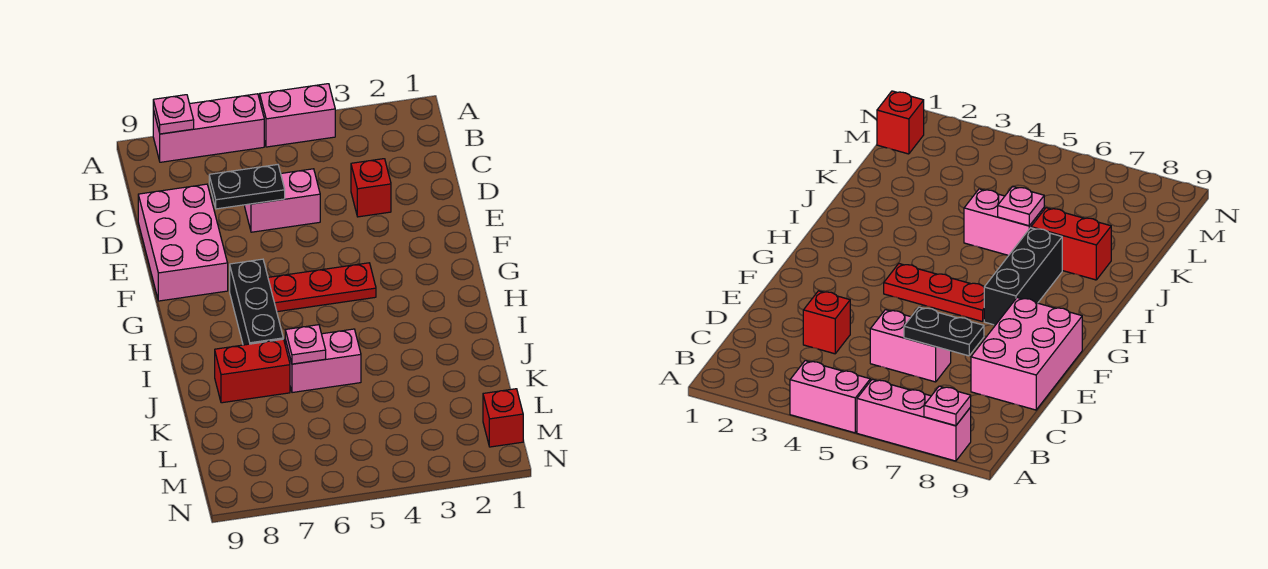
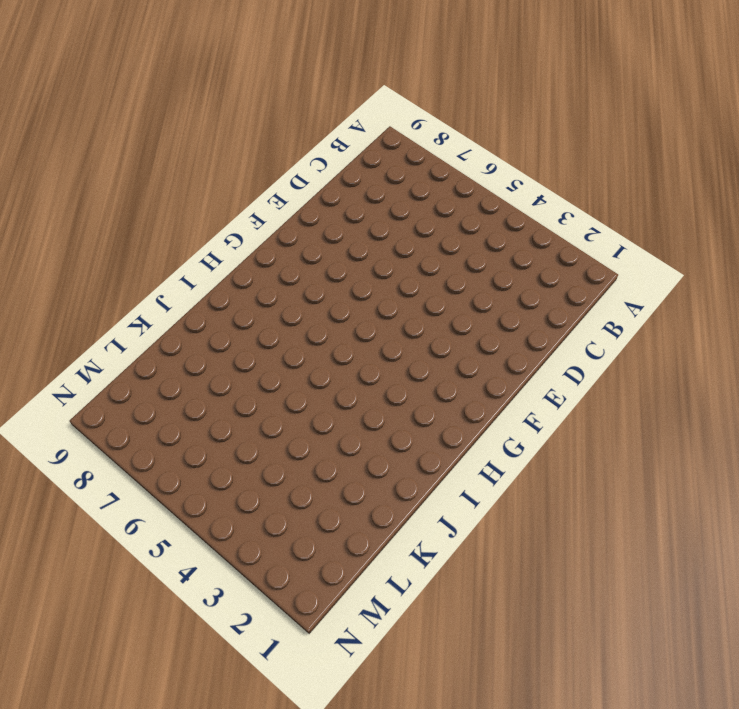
none -> pink brick A4:A5 level 1
none -> pink brick A6:A8 level 1
none -> red brick D3 level 1

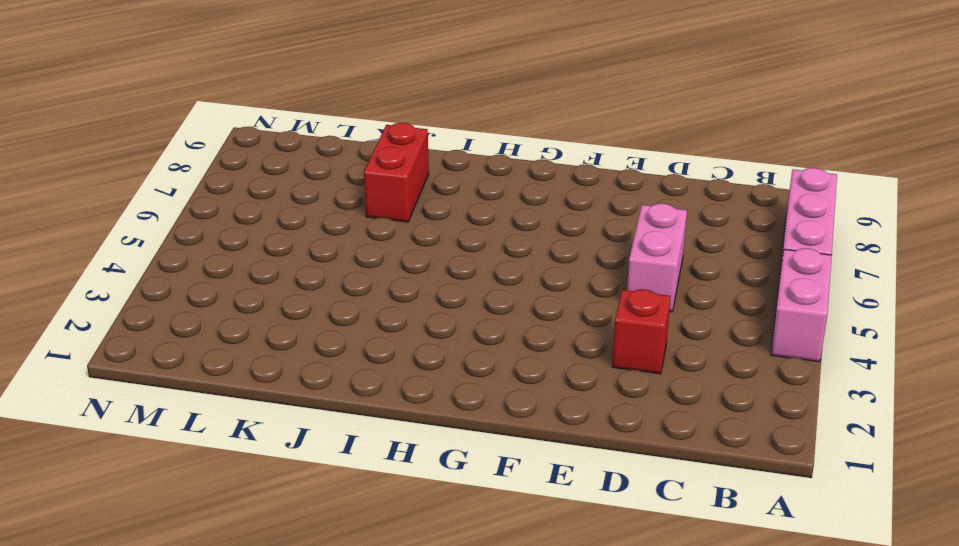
none -> pink brick D8:F9 level 1
none -> red plate G4:G6 level 1
none -> black brick G7:I7 level 1

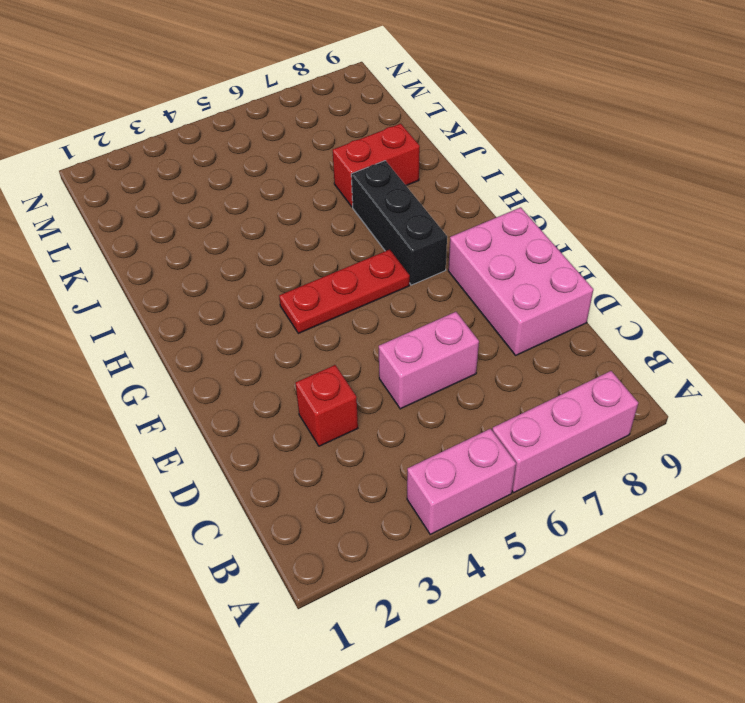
none -> pink brick J5:J6 level 1
none -> red brick M1 level 1
none -> pink plate A8 level 2

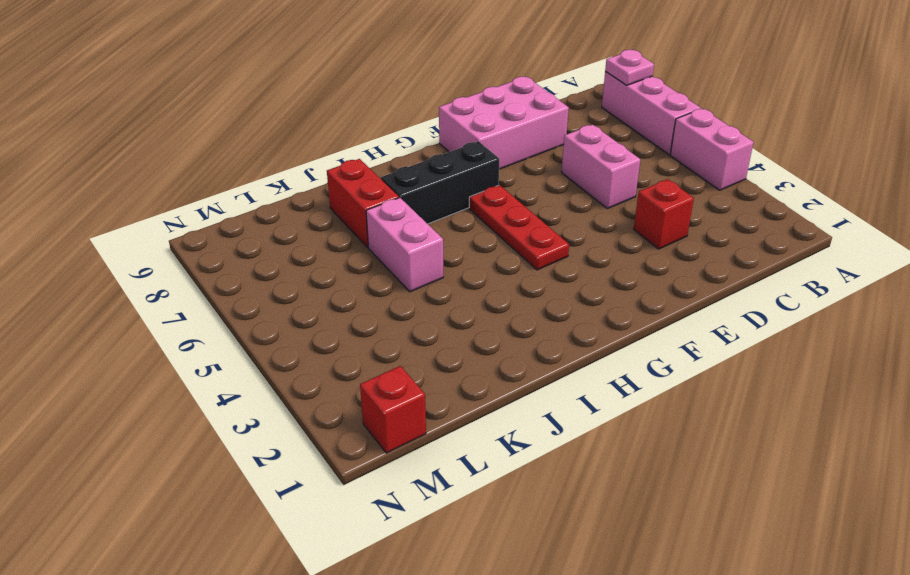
none -> black plate D6:D7 level 2
none -> pink plate J6 level 2

